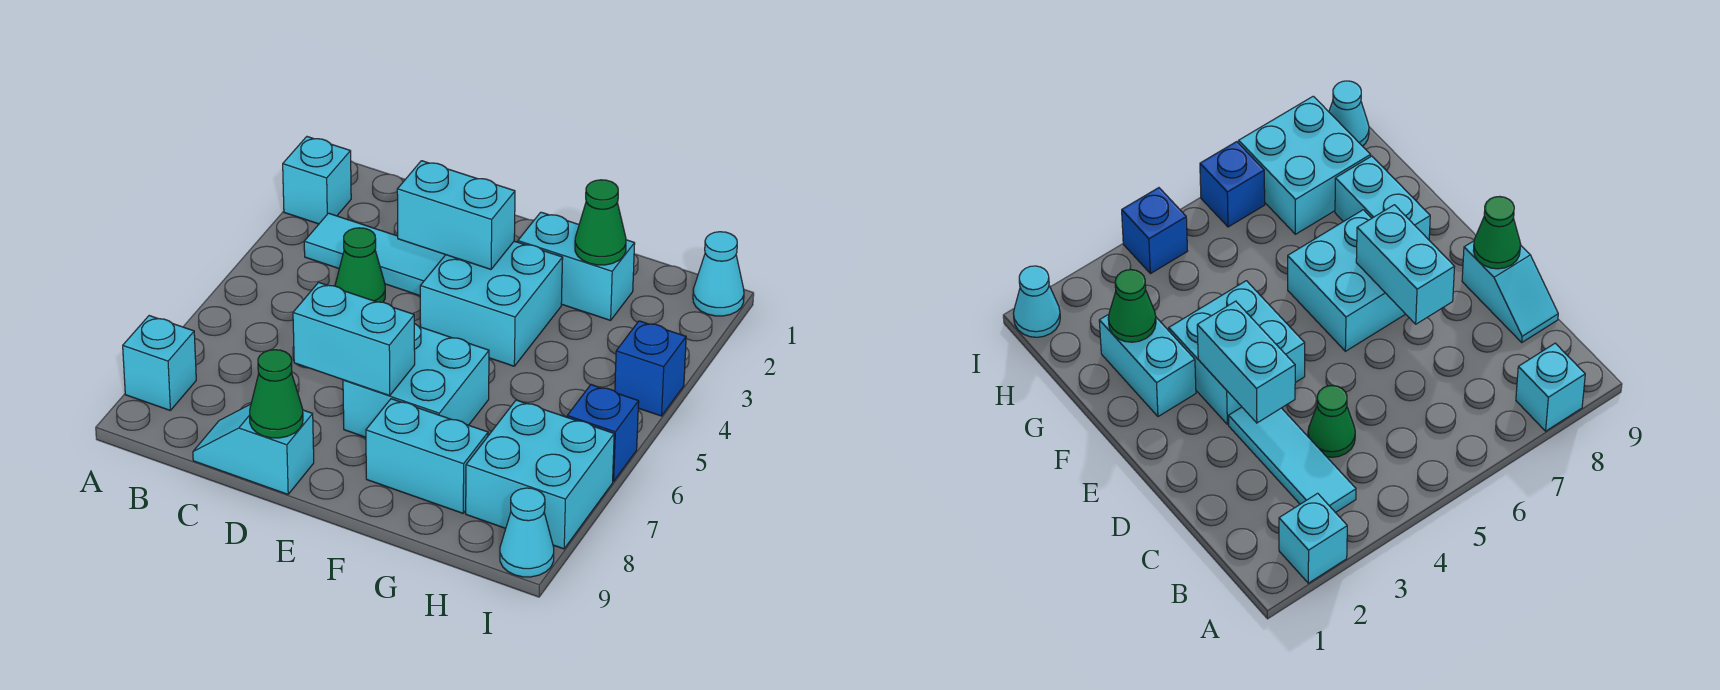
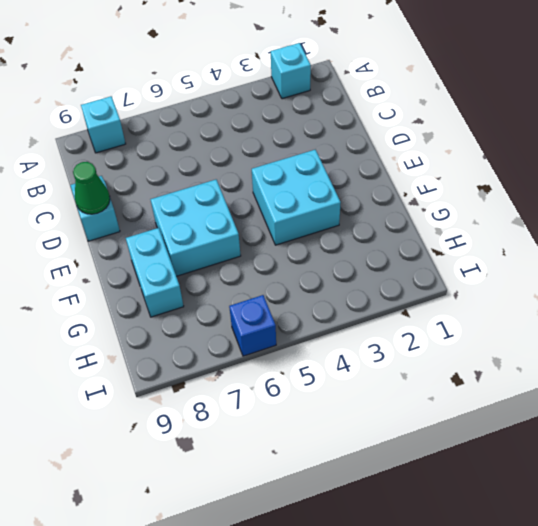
none -> cyan tile B3:D3 level 1
none -> green cone C4 level 1
none -> cyan brick F2:G2 level 1

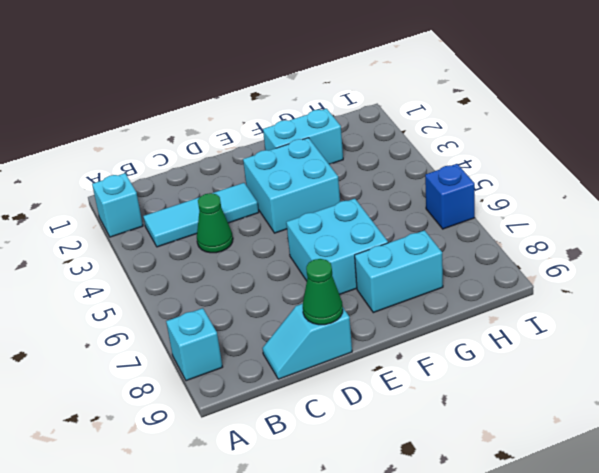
none -> cyan brick H7:I8 level 1
none -> cyan cone I1 level 1
none -> blue brick I4 level 1

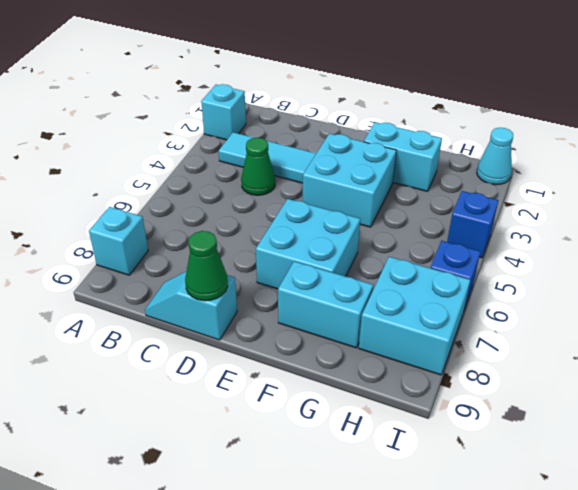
none -> cyan cone I9 level 1
none -> cyan brick D3:E3 level 2
none -> cyan brick D7:E7 level 2

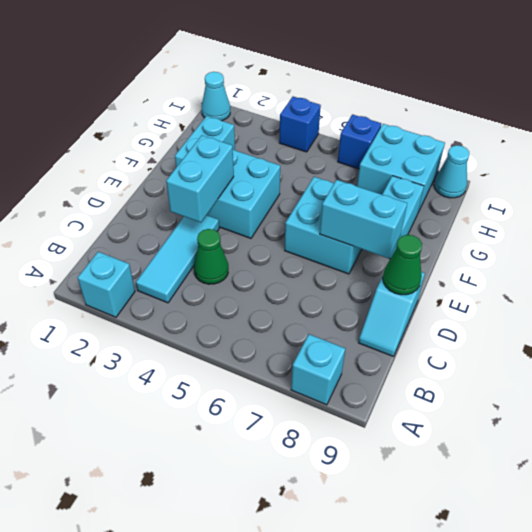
cyan brick E7:E8 level 2 -> cyan brick D7:E7 level 2
none -> green cone G2 level 2

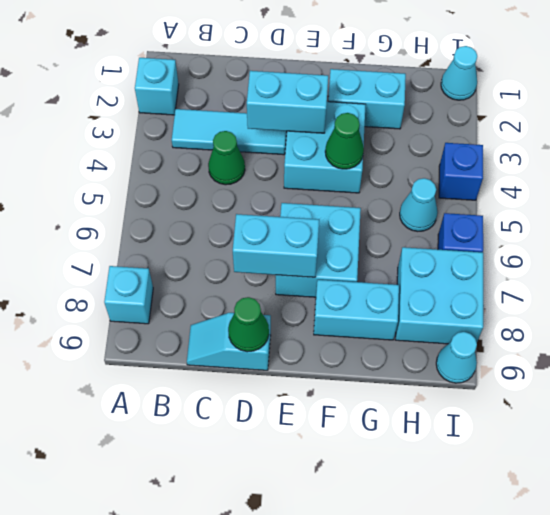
green cone F4 level 2 -> green cone G2 level 2
cyan cone H5 level 1 -> none

